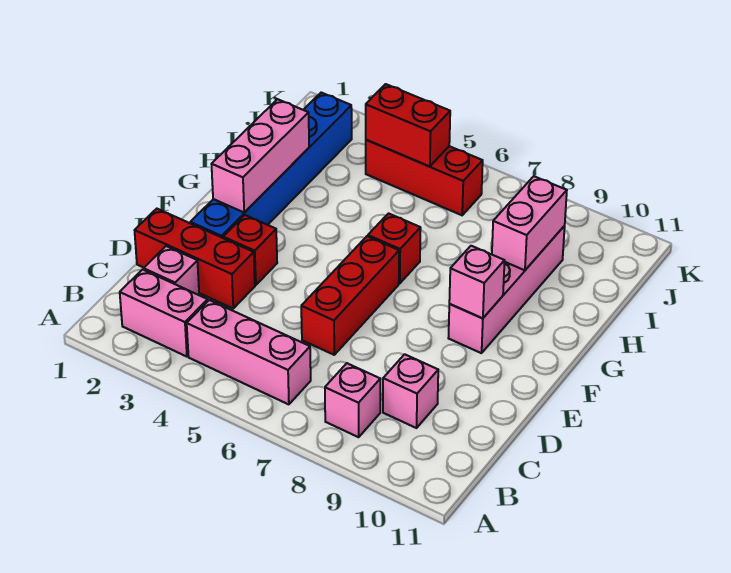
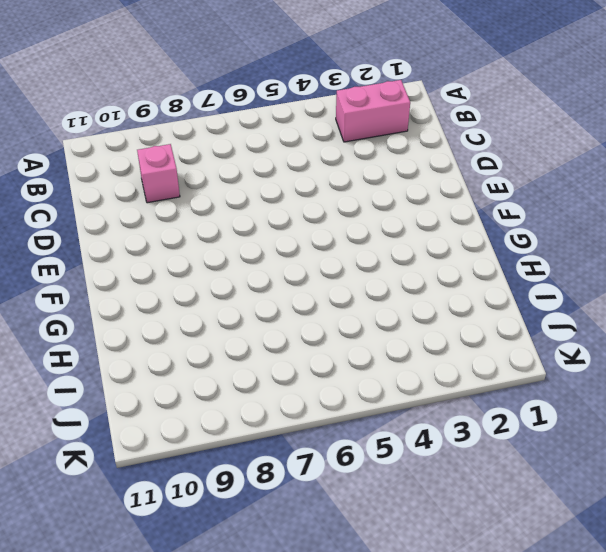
none -> pink brick B4:B6 level 1
none -> pink brick B8 level 1
none -> pink brick C2 level 1

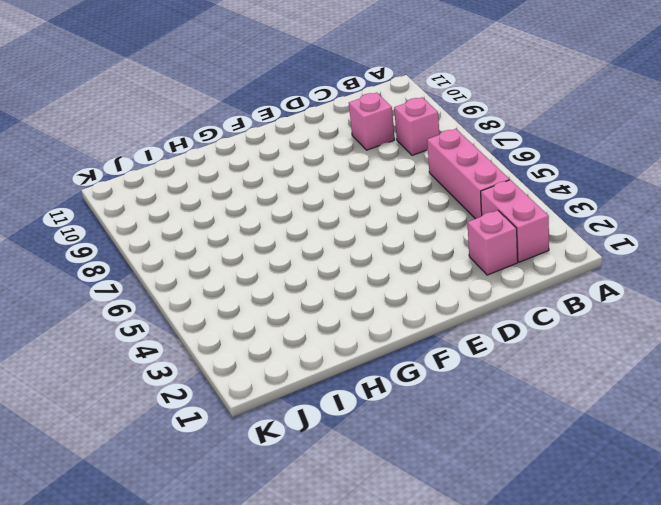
none -> red brick D1:D3 level 1
none -> red brick D6:F6 level 1
none -> blue brick E2:J2 level 1

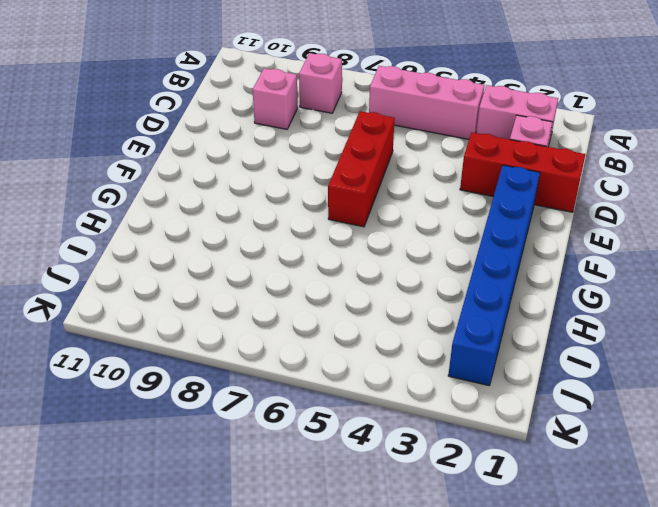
none -> red brick E3 level 1
none -> pink brick F9:I9 level 1
none -> red brick G6 level 1

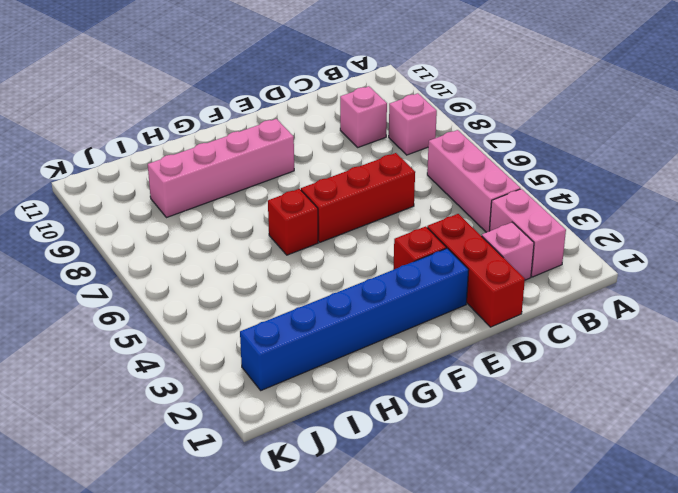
none -> red brick J4:J6 level 1
none -> pink brick F2:H2 level 2
none -> pink brick F9 level 2

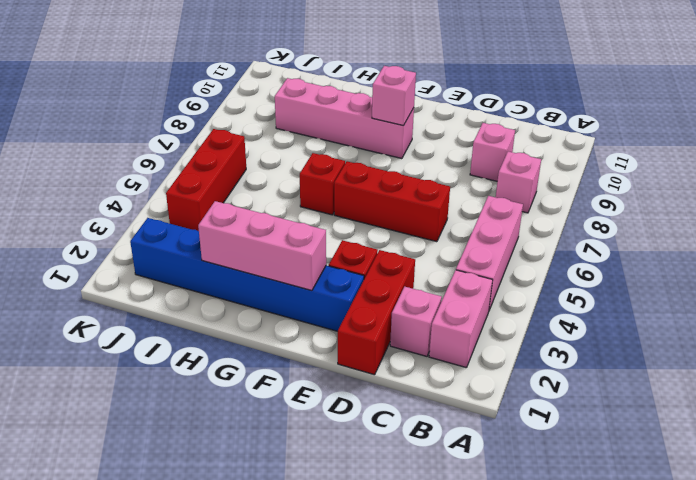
none -> pink brick H9:I9 level 2
none -> red brick J4:J5 level 2

